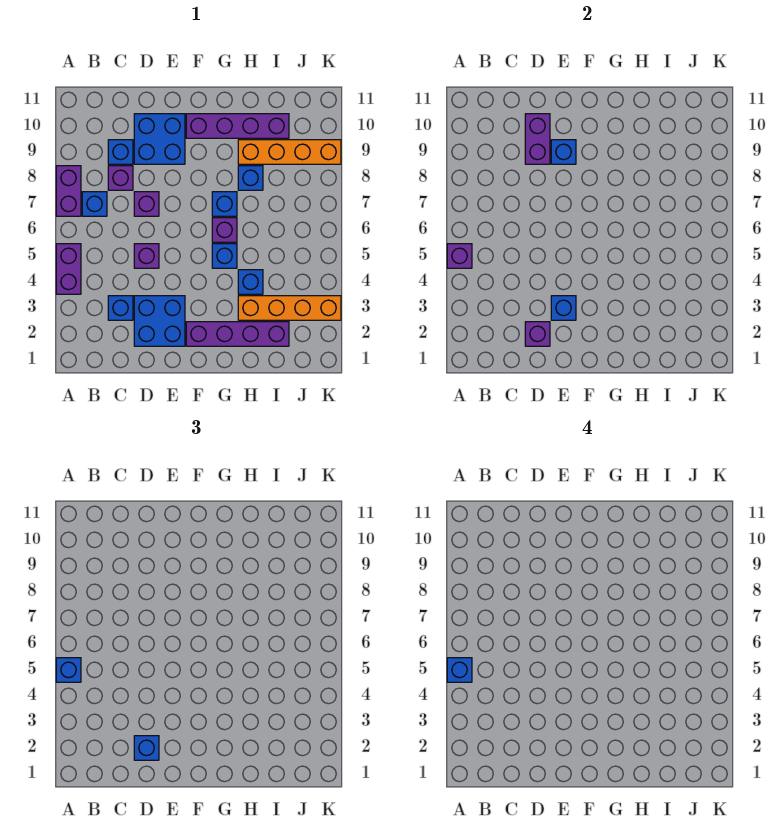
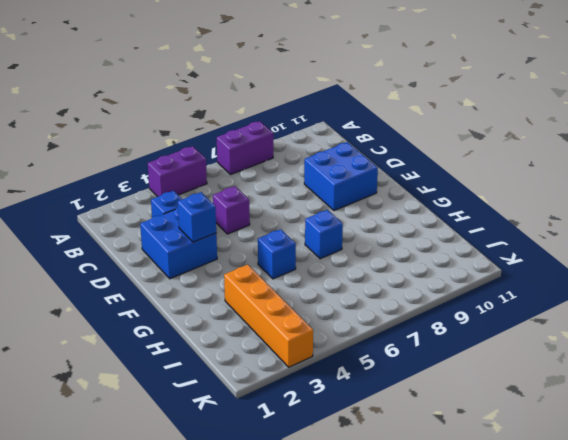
none -> blue brick B7 level 1
none -> purple brick C8 level 1
none -> blue brick C9 level 1

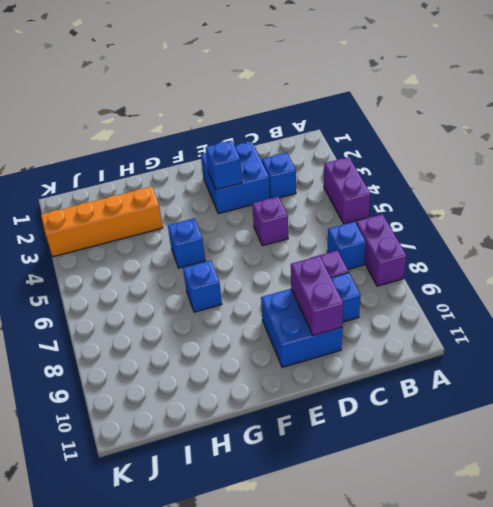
none -> purple brick D7 level 1
none -> purple brick F2:I2 level 1
none -> purple brick F10:I10 level 1

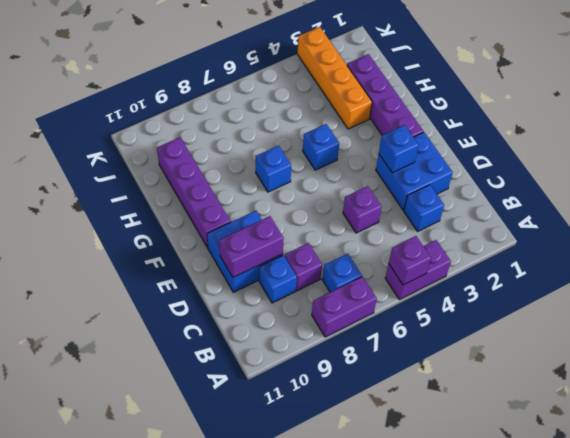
none -> purple brick D7 level 1
none -> purple brick G6 level 1
none -> blue brick H4 level 1

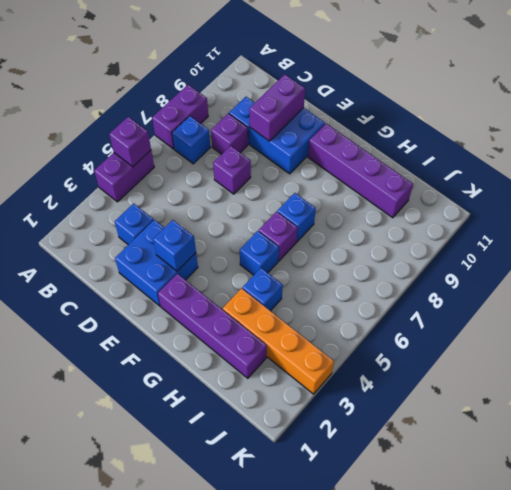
none -> purple brick D5 level 1
none -> blue brick H8 level 1
none -> orange brick H9:K9 level 1

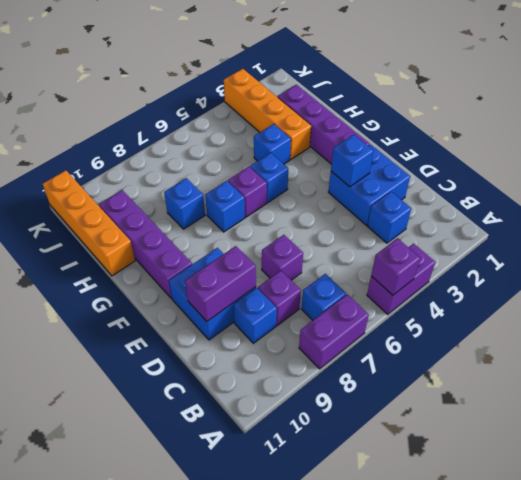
orange brick H11:K11 level 1 -> orange brick H9:K9 level 1
none -> purple brick D5 level 1
none -> purple brick D2 level 2
none -> blue brick E9 level 2

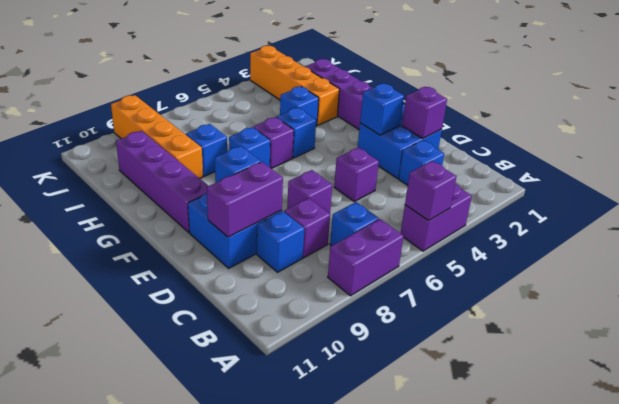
none -> blue brick A5 level 3
none -> blue brick D2 level 3
none -> blue brick A5 level 4

